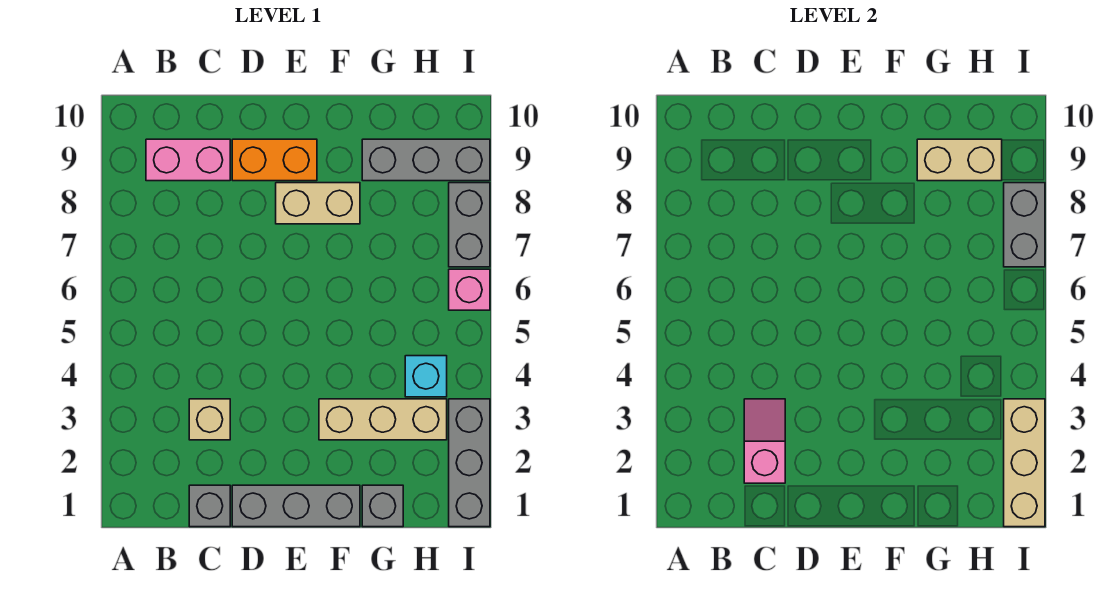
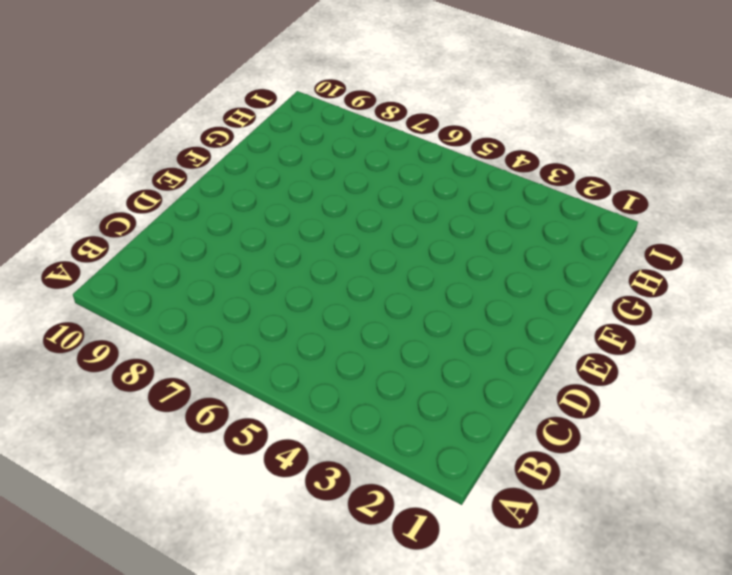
none -> pink brick B9:C9 level 1
none -> grey brick C1 level 1
none -> tan brick C3 level 1

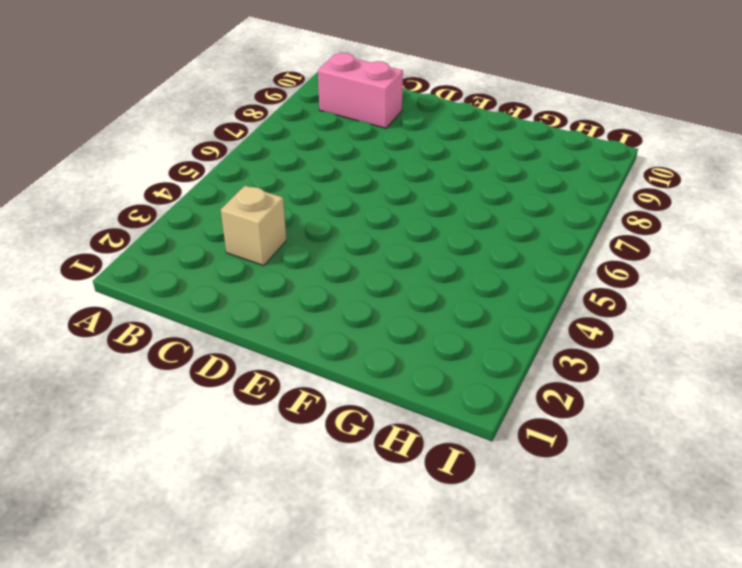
none -> grey brick C1 level 1
none -> grey brick D1:F1 level 1
none -> orange brick D9:E9 level 1

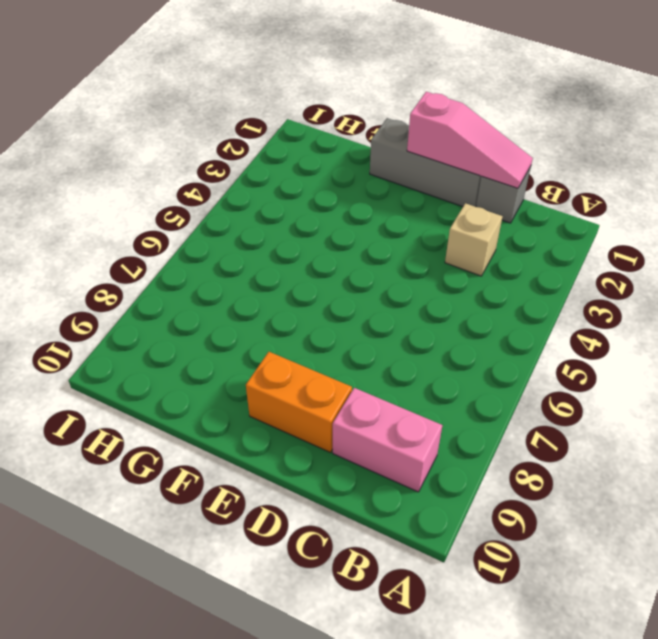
pink slope C1:E1 level 2 top E -> none
none -> tan brick E8:F8 level 1
none -> tan brick F3:H3 level 1
none -> grey brick G1 level 1

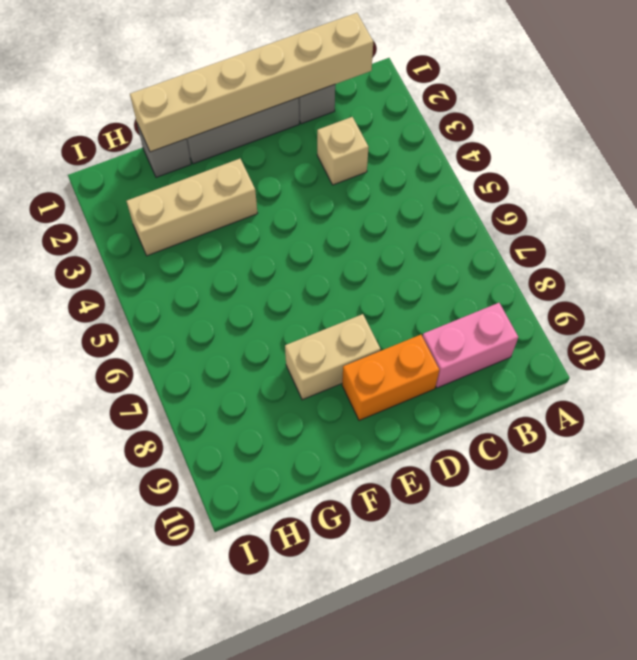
tan brick B1:G1 level 2 -> none
none -> grey brick G9:I9 level 1
none -> cyan brick H4 level 1
none -> grey brick I1:I3 level 1

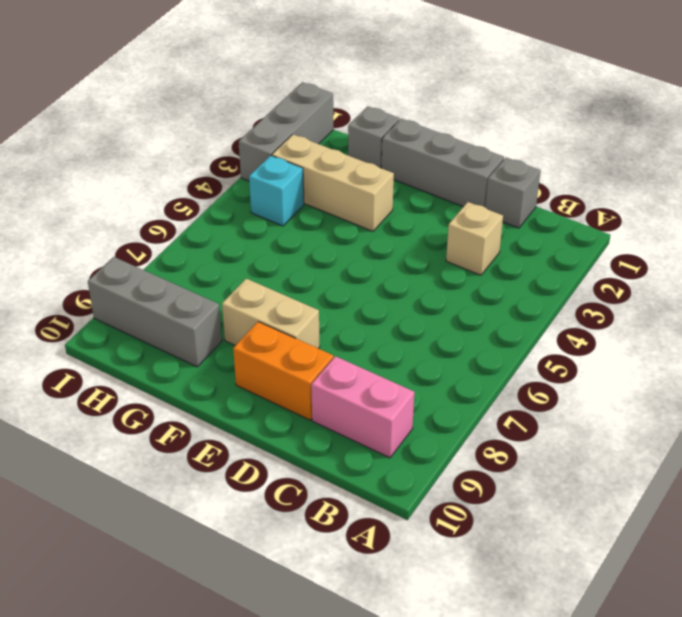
none -> pink brick I6 level 1
none -> grey brick I7:I8 level 1
none -> pink slope C2:C3 level 2 top 2

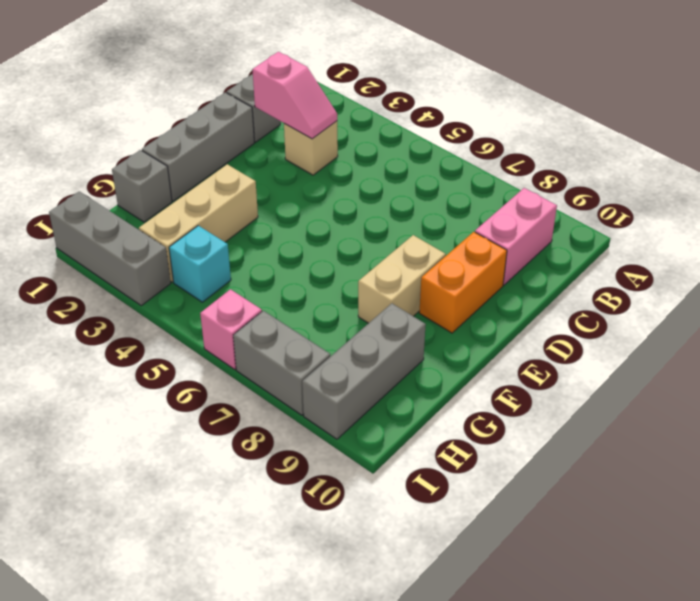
none -> tan brick G9:H9 level 2
none -> tan brick I1:I3 level 2
none -> grey brick I7:I8 level 2

